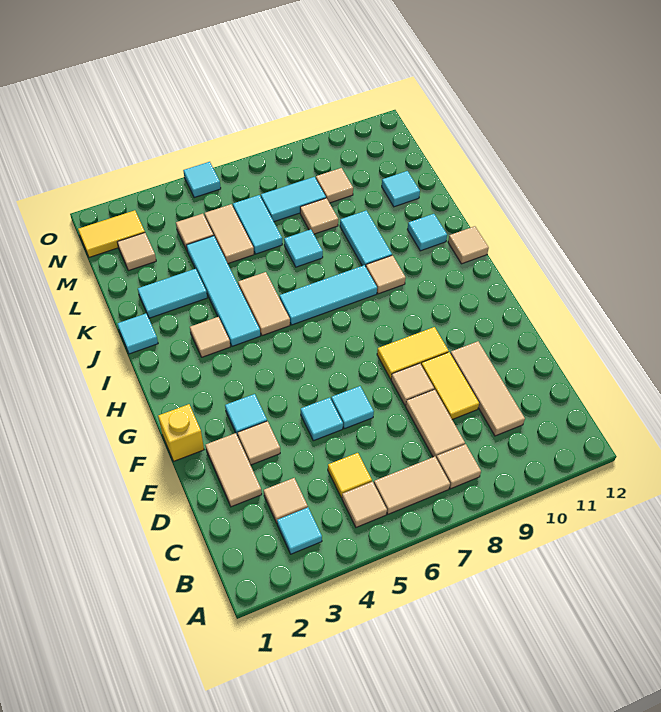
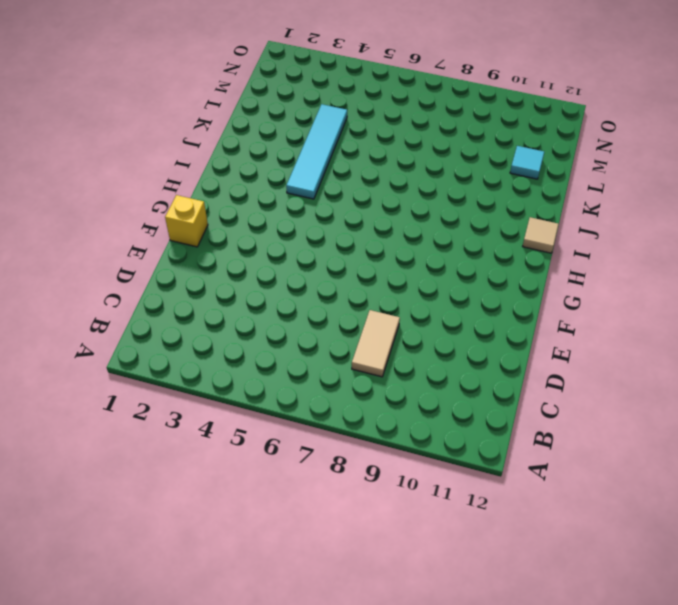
none -> cyan tile B3 level 1
none -> tan tile B5 level 1
none -> tan tile B6:B7 level 1
none -> tan tile B8 level 1

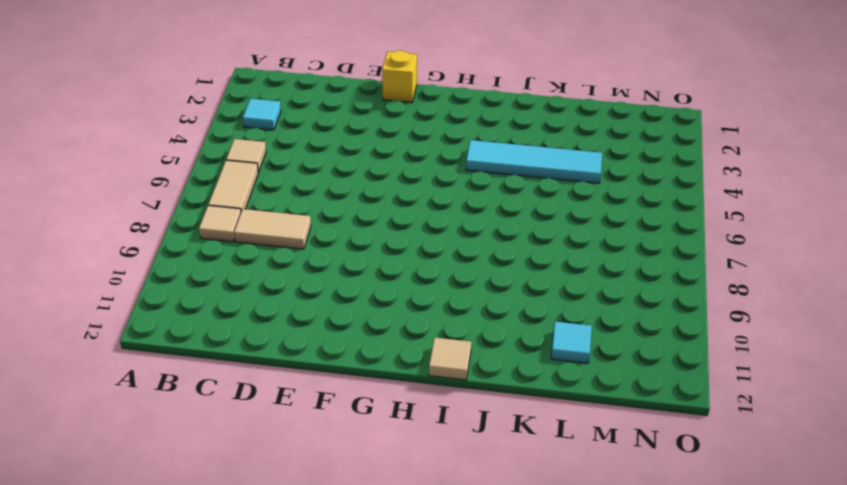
none -> tan tile C3 level 1
none -> yellow tile C5 level 1
none -> tan tile C10:E10 level 1
none -> tan tile D2:E2 level 1

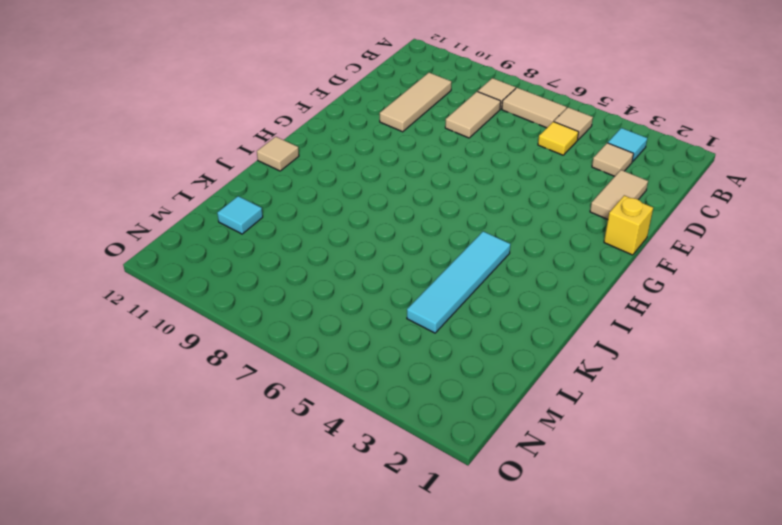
none -> yellow tile D9:E9 level 1
none -> tan tile E3 level 1
none -> cyan tile E5 level 1
none -> cyan tile E6 level 1

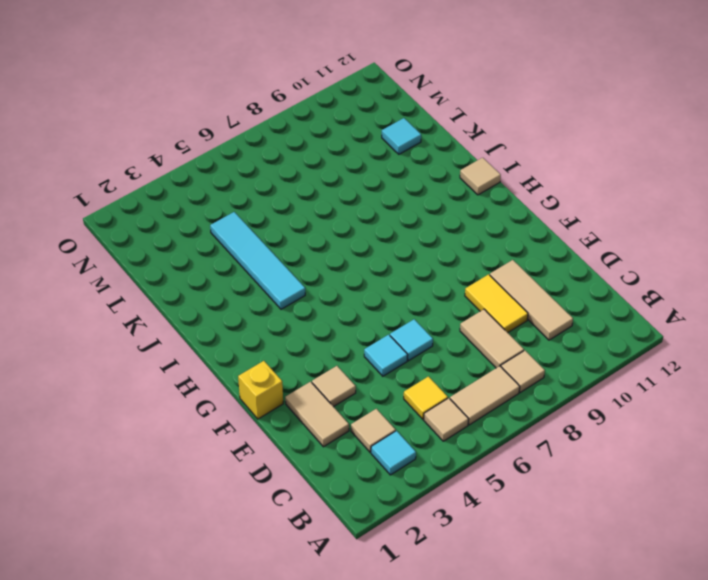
none -> tan tile E8 level 1
none -> cyan tile F3 level 1
none -> yellow tile F8:F9 level 1
none -> tan tile I3 level 1

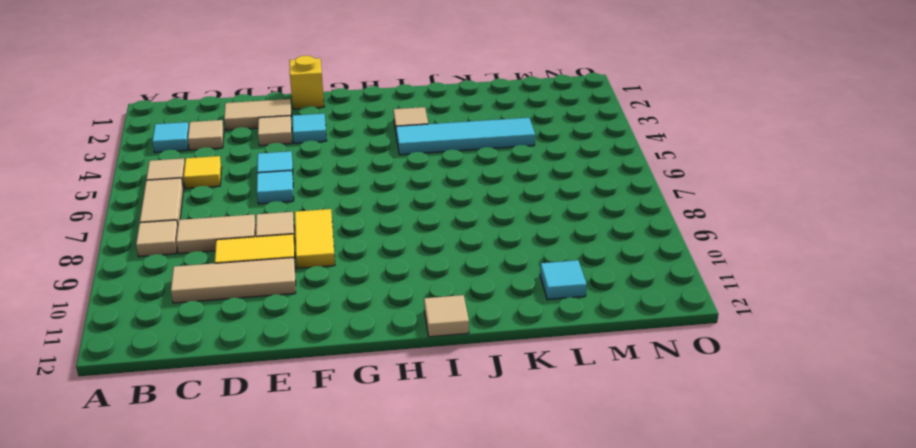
none -> tan tile I5:J5 level 1
none -> cyan tile I6:I8 level 1
none -> tan tile I9 level 1
none -> cyan tile J1 level 1

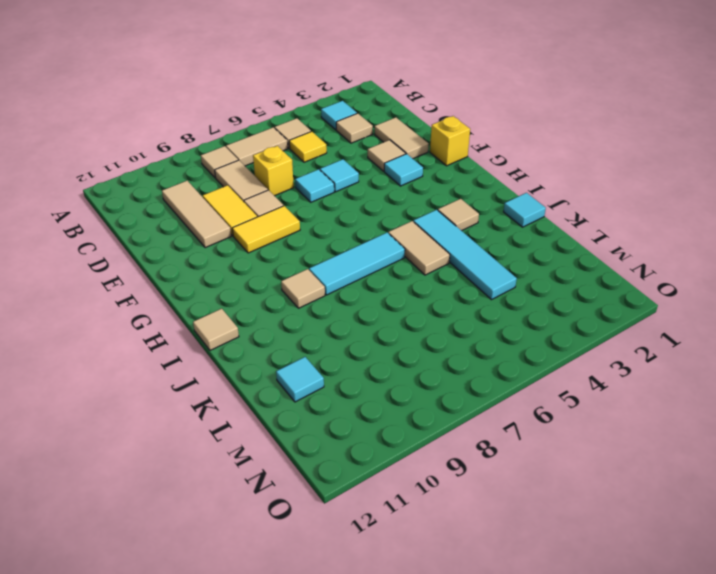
yellow brick D7 level 1 -> none
none -> cyan tile J9:K9 level 1
none -> cyan tile J11 level 1
none -> cyan tile K2:K3 level 1
none -> cyan tile K7 level 1

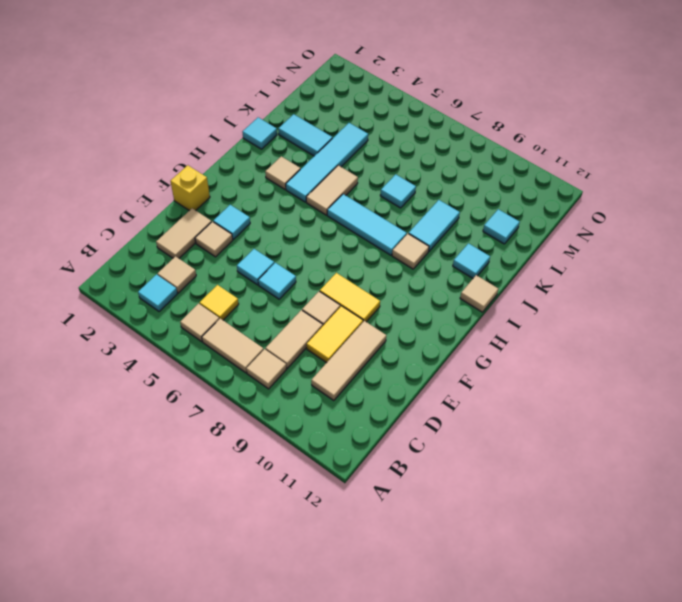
none -> tan tile L5:M5 level 1
none -> cyan tile L6:M6 level 1
none -> tan tile L8 level 1
none -> tan tile M2 level 1

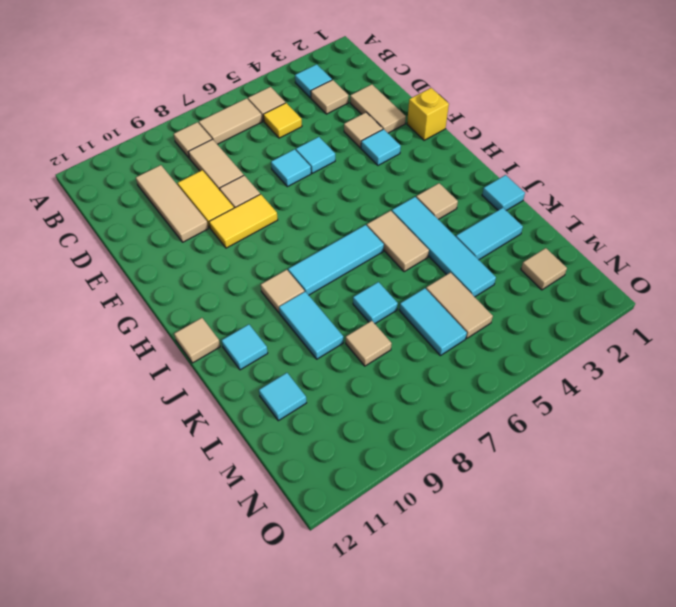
none -> tan tile M4 level 1
none -> cyan tile M7:M8 level 1
none -> tan tile M9 level 1
none -> yellow tile N1:N2 level 1

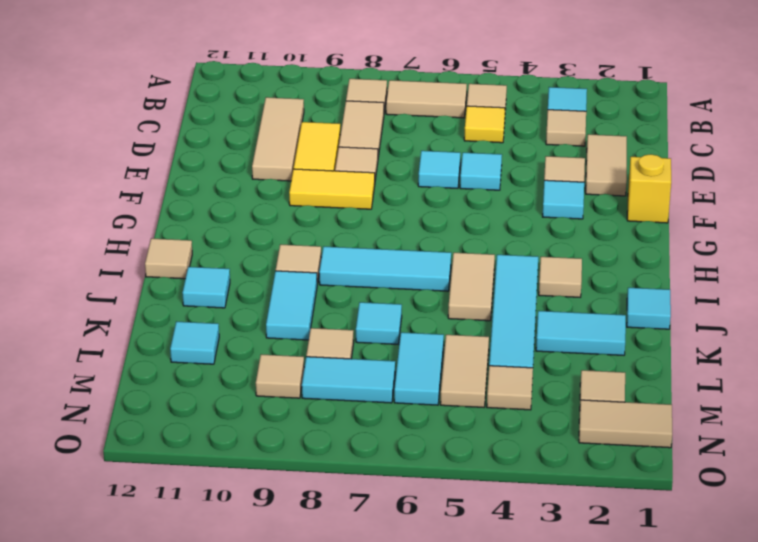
tan tile N1:N2 level 1 -> yellow tile N1:N2 level 1
none -> cyan tile O5 level 1

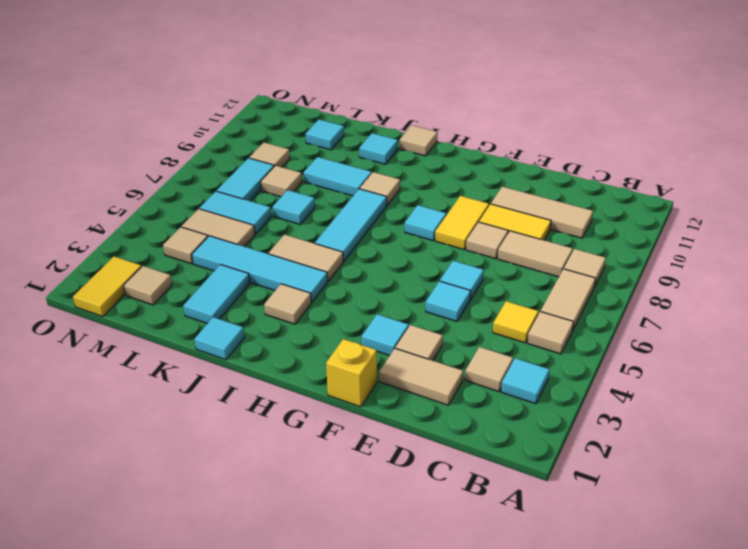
cyan tile G8 level 1 -> cyan tile O5 level 1

